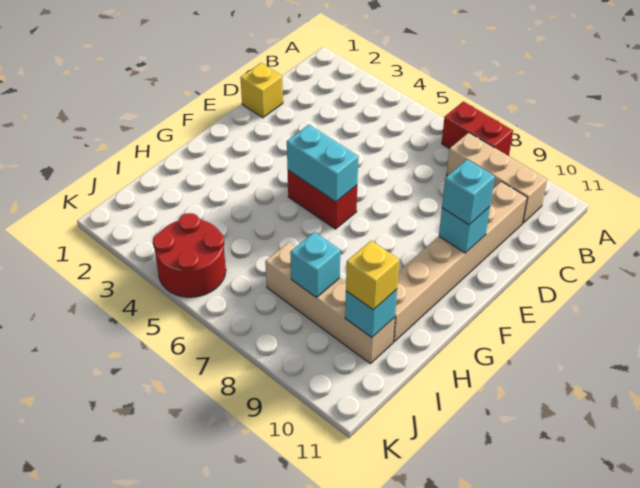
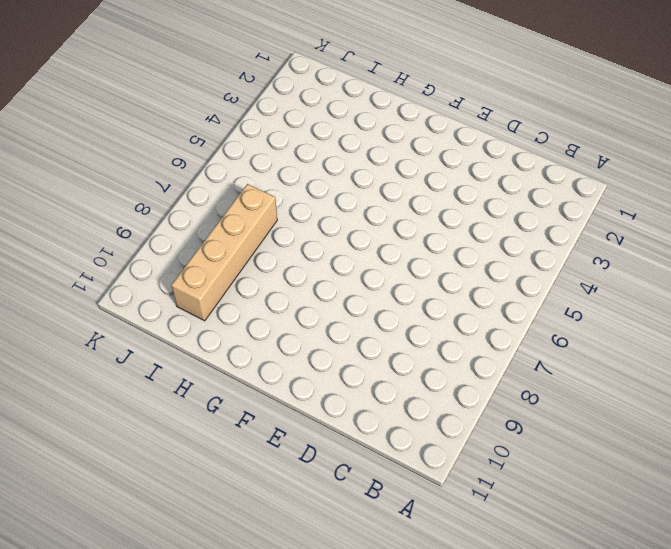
none -> red brick A7:A8 level 1
none -> tan brick B8:B10 level 1
none -> tan brick C10:H10 level 1

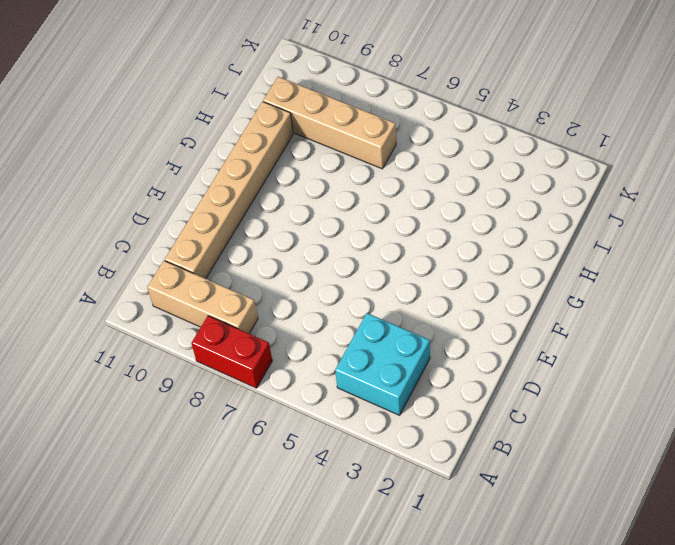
cyan brick B3:C4 level 1 -> none
none -> yellow brick D1 level 1
none -> red brick F5:F6 level 1
none -> red round brick J4:K5 level 1

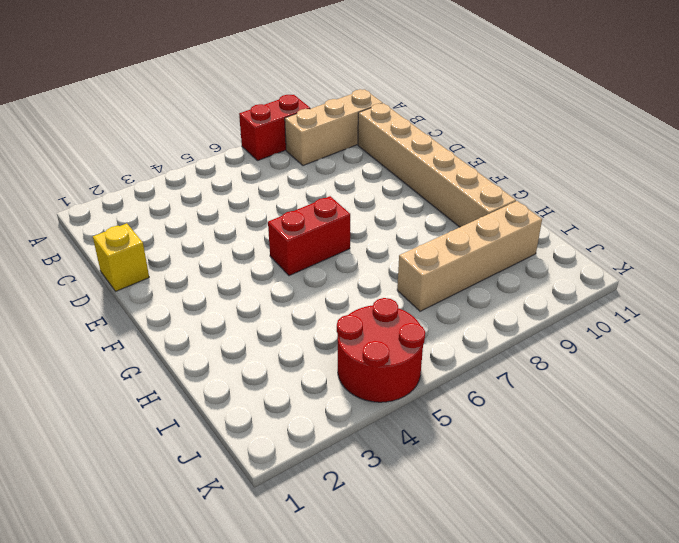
none -> cyan brick E10 level 2
none -> cyan brick F5:F6 level 2
none -> cyan brick I8 level 2

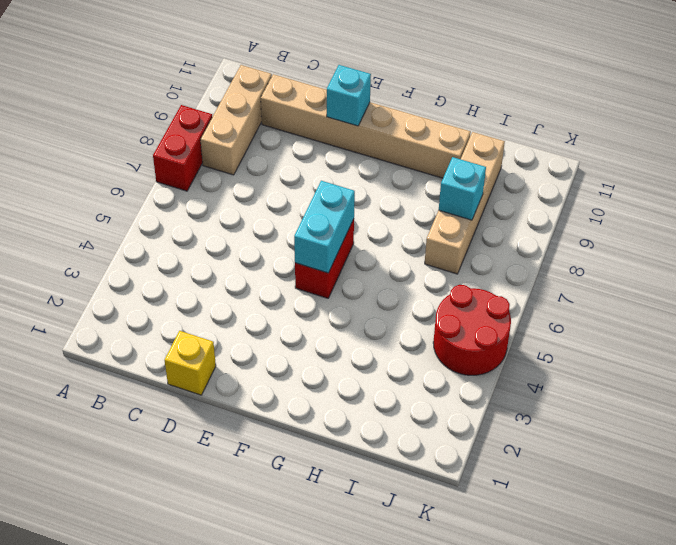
none -> cyan brick I10 level 2
none -> cyan brick E10 level 3
none -> yellow brick I10 level 3

